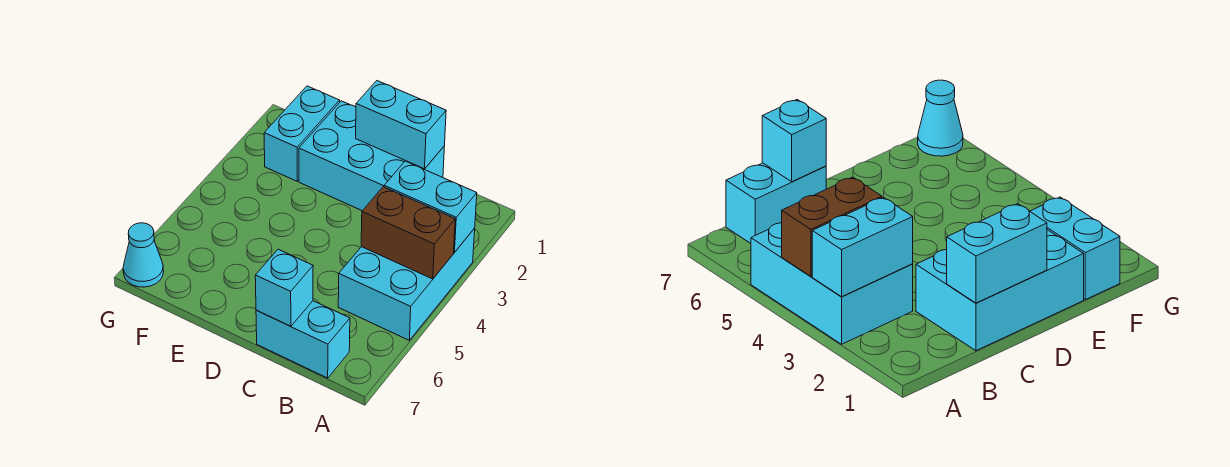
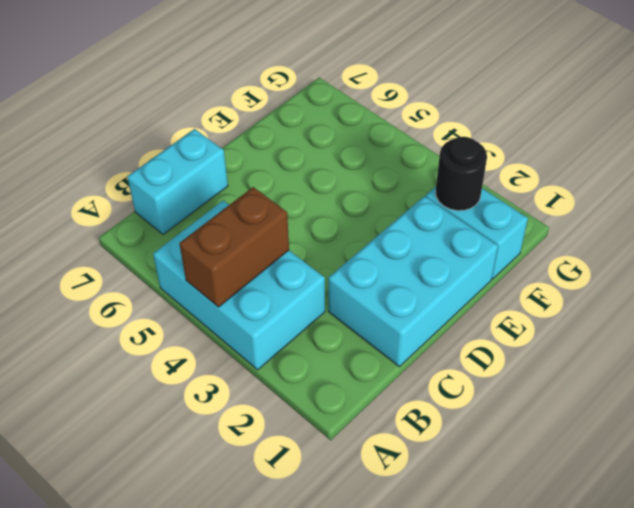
black round brick F2 level 2 -> none
none -> cyan cone G7 level 1
none -> cyan brick A3:B3 level 2

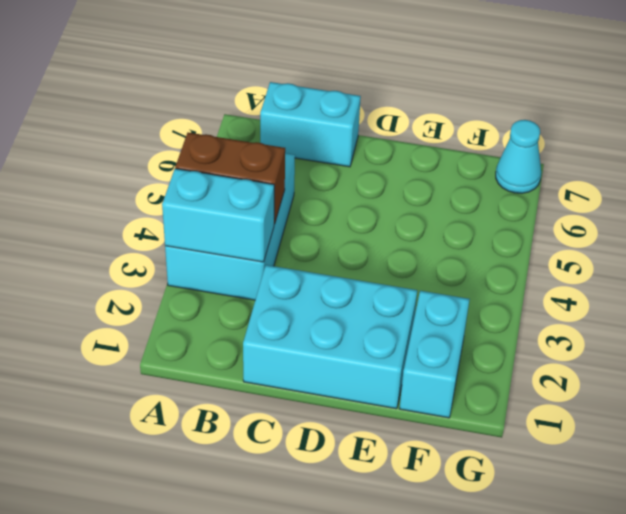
none -> cyan brick C1:D1 level 2
none -> cyan brick C7 level 2

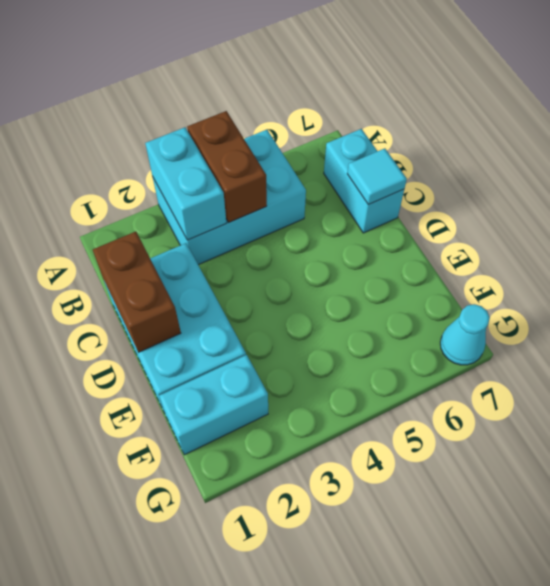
brown brick C1:D1 level 2 -> cyan brick C1:D1 level 2
cyan tile C7 level 2 -> cyan brick C7 level 2

